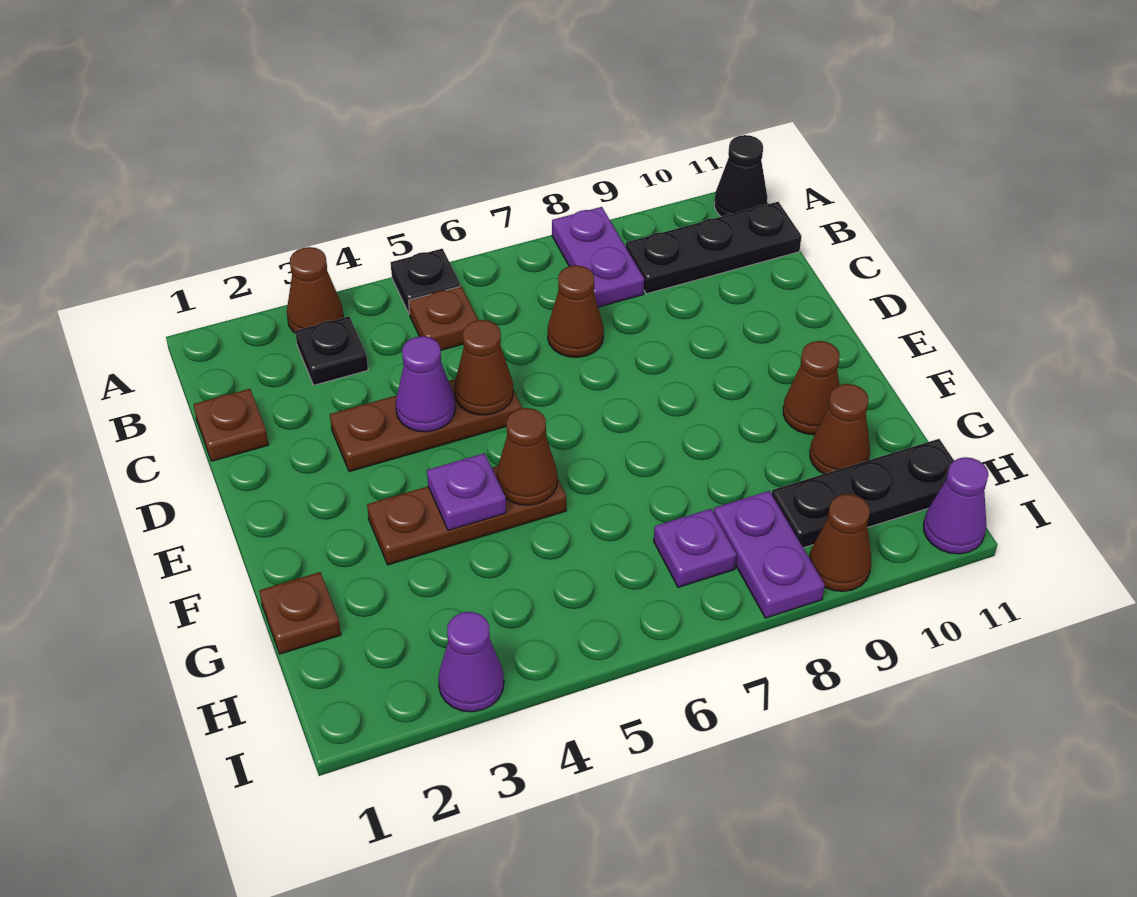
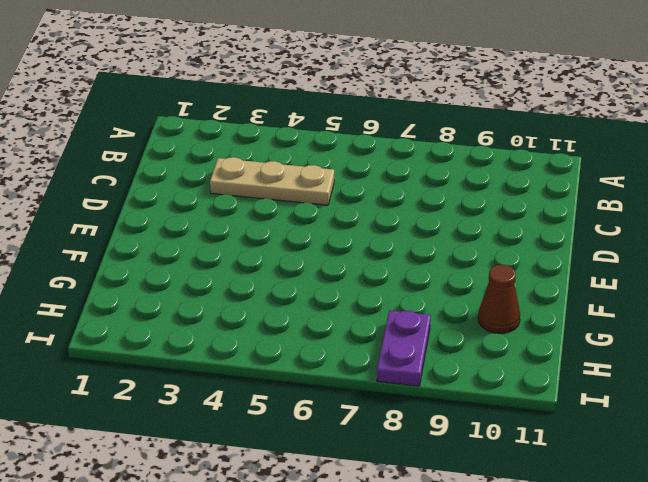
tan plate C3:C5 level 1 -> none
none -> brown cone A3 level 1
none -> black plate A5 level 1
none -> purple plate A8:B8 level 1

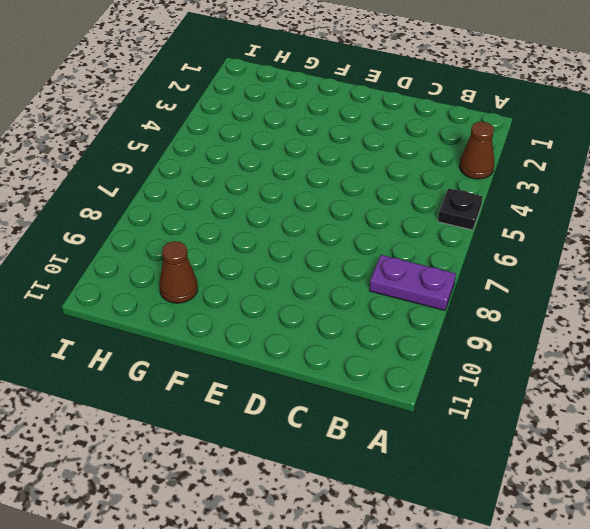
none -> black cone A11 level 1
none -> black plate B3 level 1
none -> brown plate B5 level 1

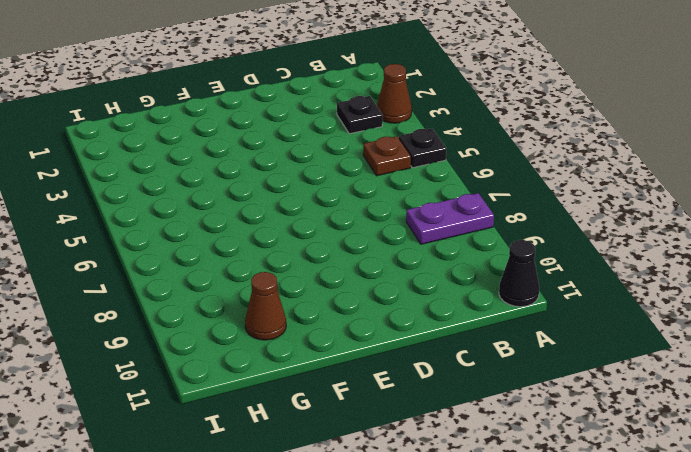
none -> black plate B9:B11 level 1
none -> brown plate C1 level 1
none -> brown cone C7 level 1

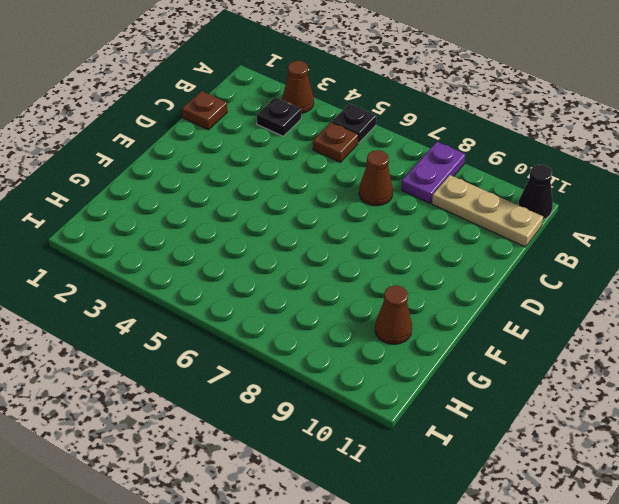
tan plate B9:B11 level 1 -> black plate B9:B11 level 1
none -> brown plate D3:D5 level 1
none -> brown plate F3:F5 level 1
none -> brown cone F10 level 1

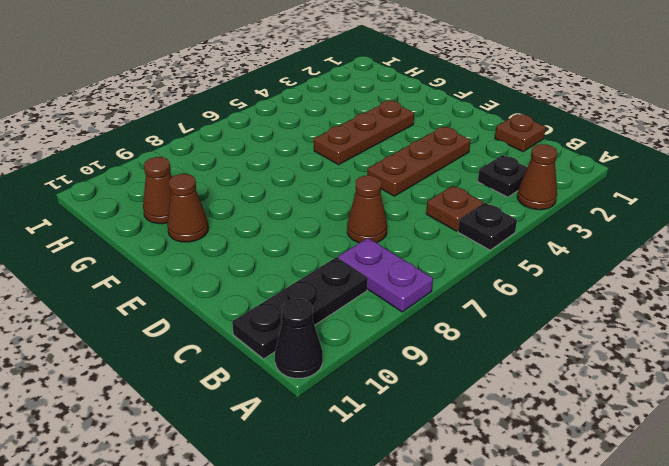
none -> brown plate G1 level 1
none -> purple plate H7 level 1
none -> purple plate H8:I8 level 1

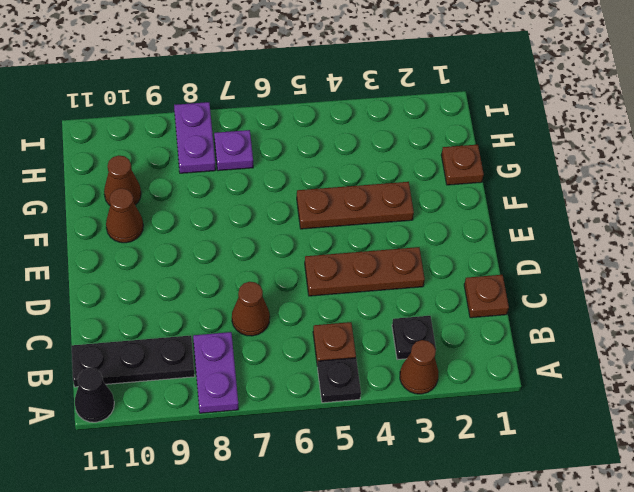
none -> black plate H9:H11 level 1
none -> purple cone I3 level 1
none -> brown cone I9 level 1

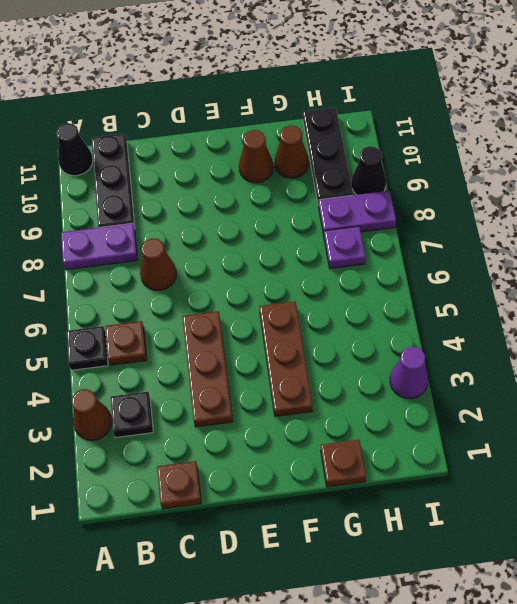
black cone I9 level 1 -> brown cone I9 level 1
none -> purple cone I11 level 1
none -> purple cone D4 level 2
none -> brown cone D5 level 2

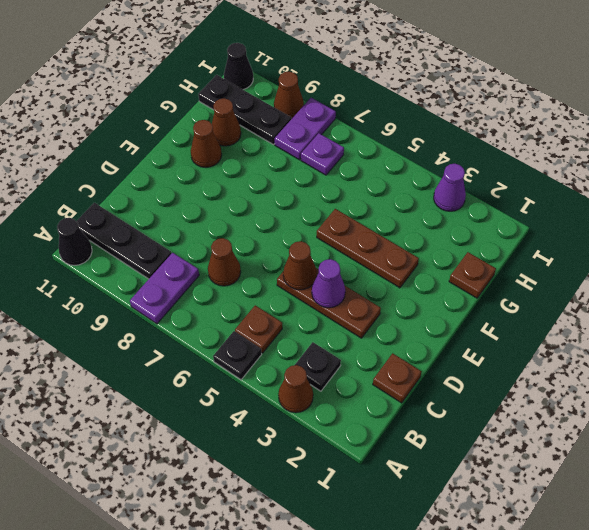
black cone I11 level 1 -> purple cone I11 level 1
none -> purple plate F4 level 2
none -> brown cone F5 level 2

